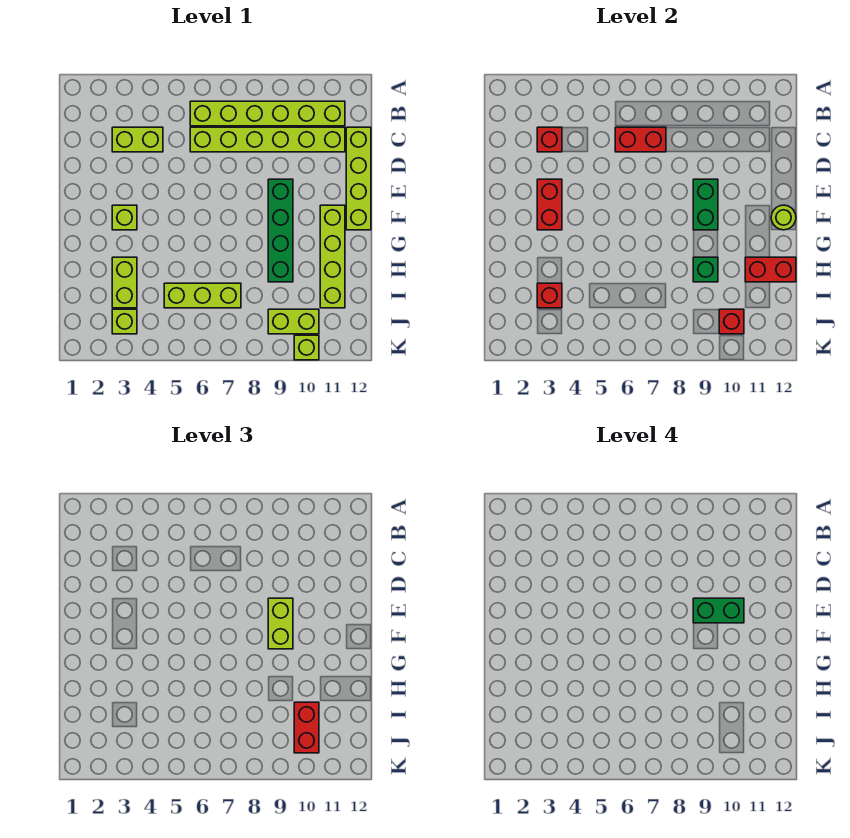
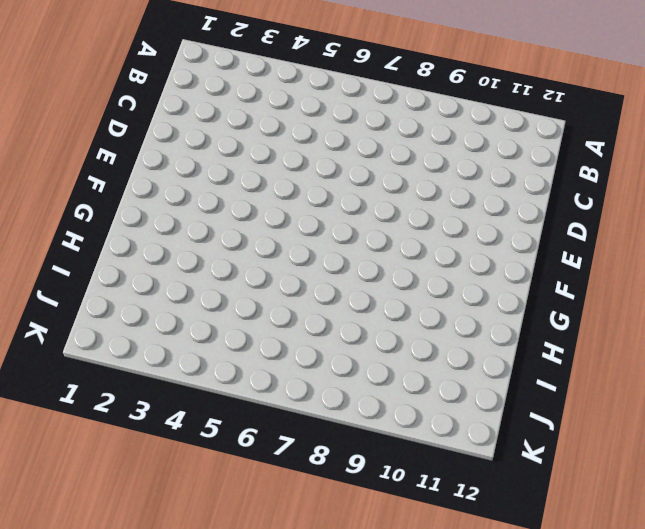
none -> lime brick B6:B11 level 1
none -> lime brick C3:C4 level 1
none -> lime brick C6:C11 level 1

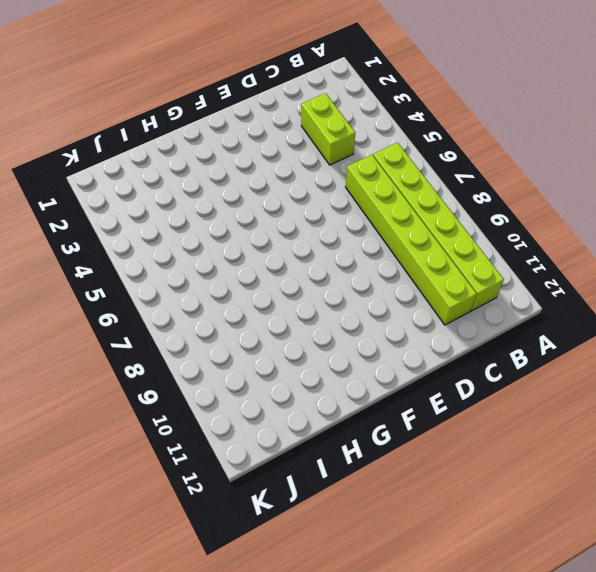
none -> lime brick C12:F12 level 1
none -> green brick E9:H9 level 1
none -> lime brick F3 level 1

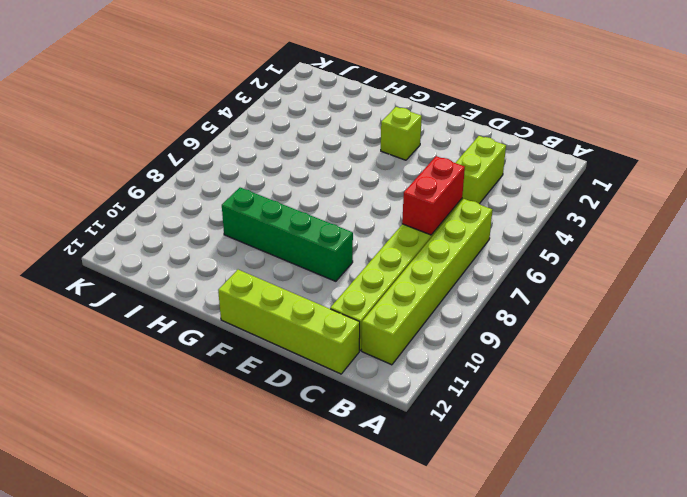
none -> lime brick F11:I11 level 1
none -> lime brick H3:I3 level 1
none -> lime brick I5:I7 level 1

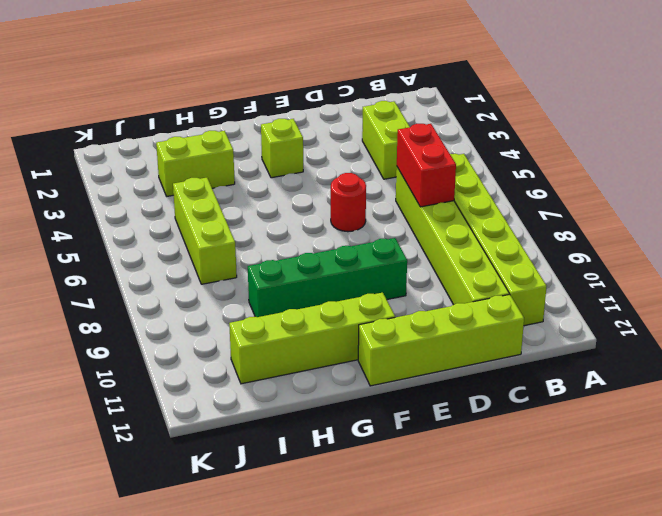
red round brick E6 level 1 -> none
none -> lime brick J3 level 1
none -> lime brick J9:J10 level 1
none -> lime brick K10 level 1

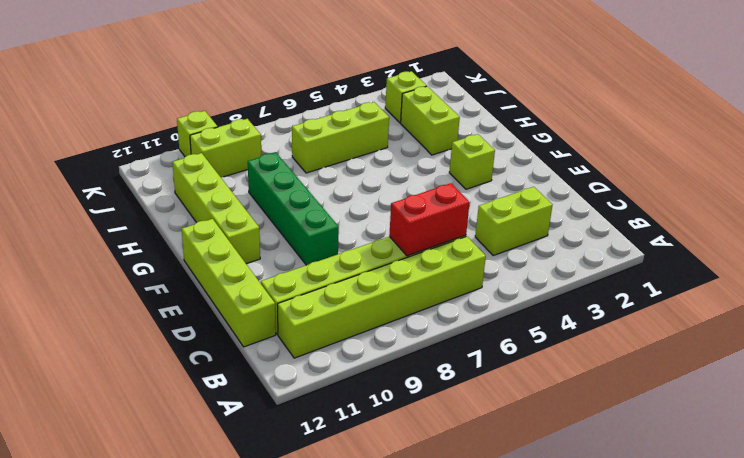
none -> red brick C3 level 2
none -> red brick E3:F3 level 2
none -> green brick E9:F9 level 2

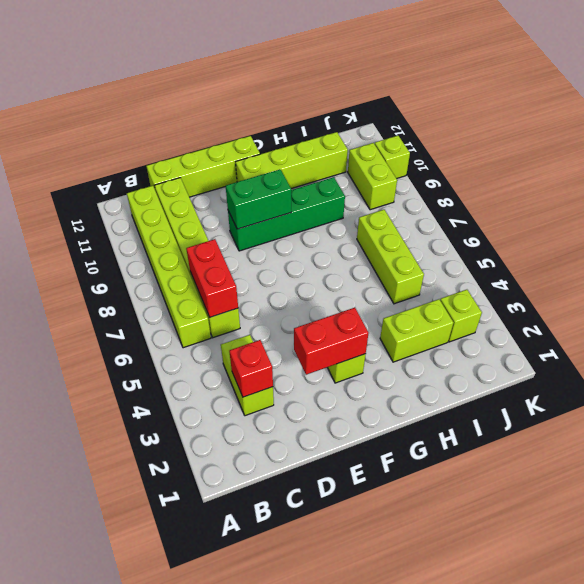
none -> lime round brick F12 level 2
none -> green brick H9 level 2
none -> red brick H11:H12 level 2

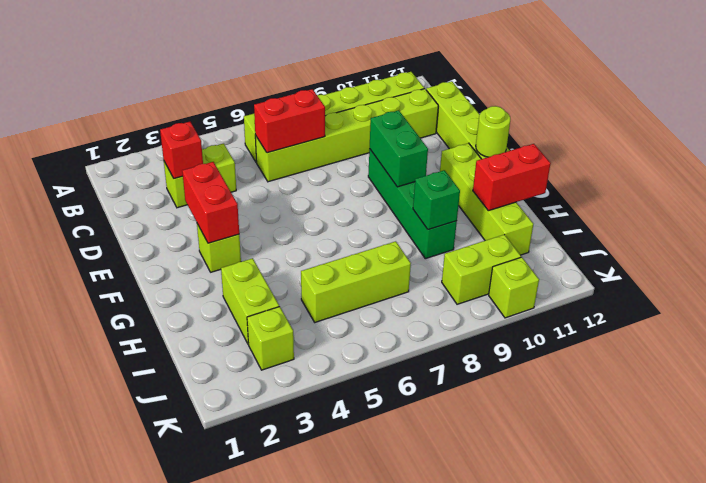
none -> red brick I3 level 2
none -> red brick J10 level 2
none -> lime brick E9:F9 level 3

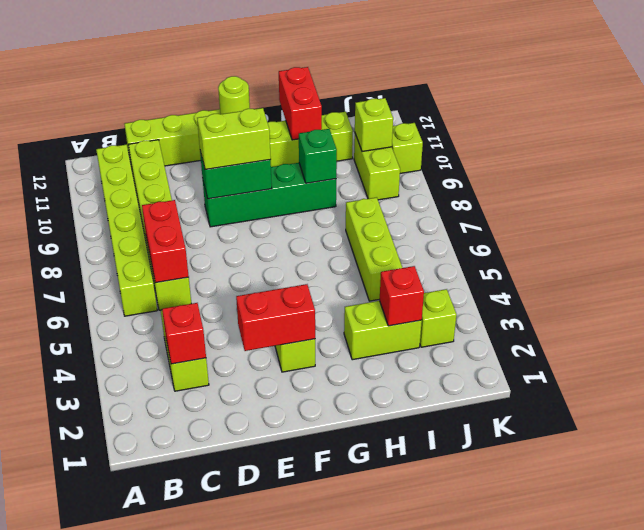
lime brick J10 level 2 -> red brick J10 level 2
none -> red brick I10:J10 level 3
none -> green brick E9:E10 level 4

